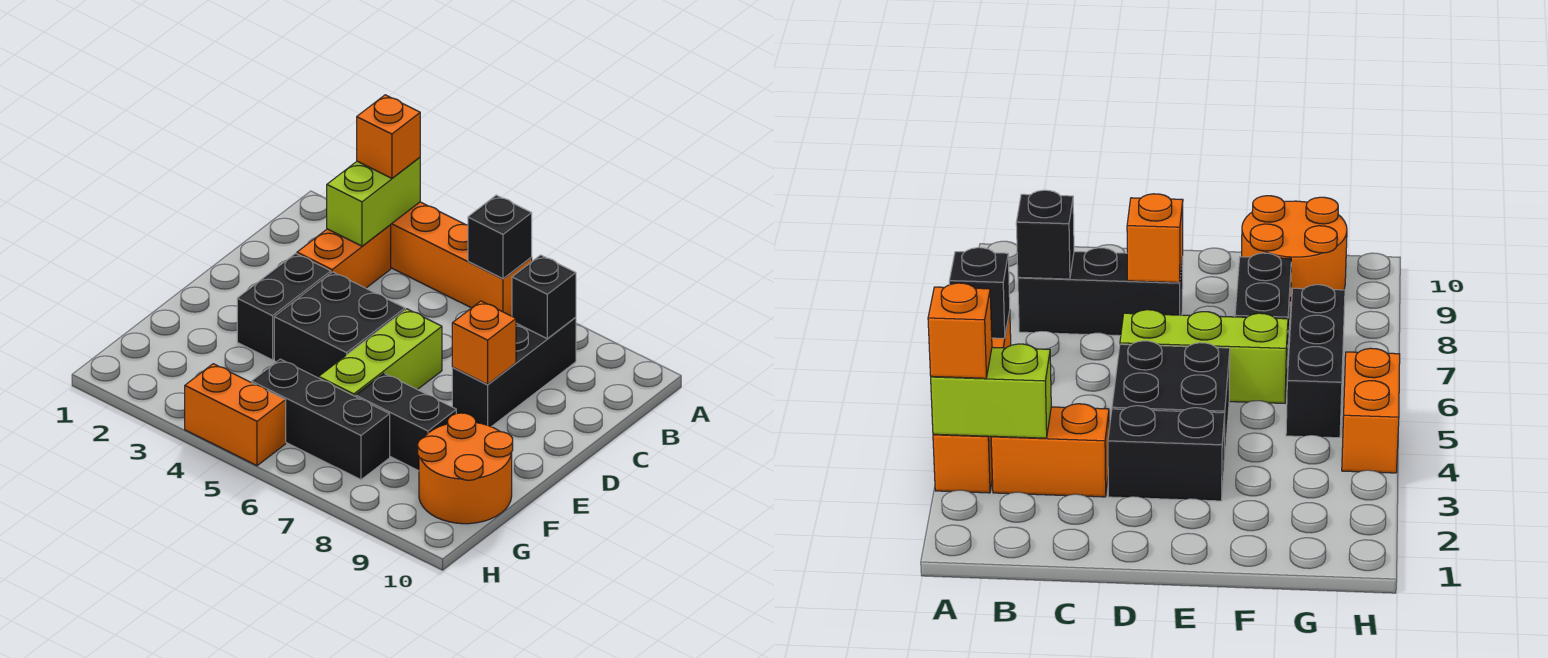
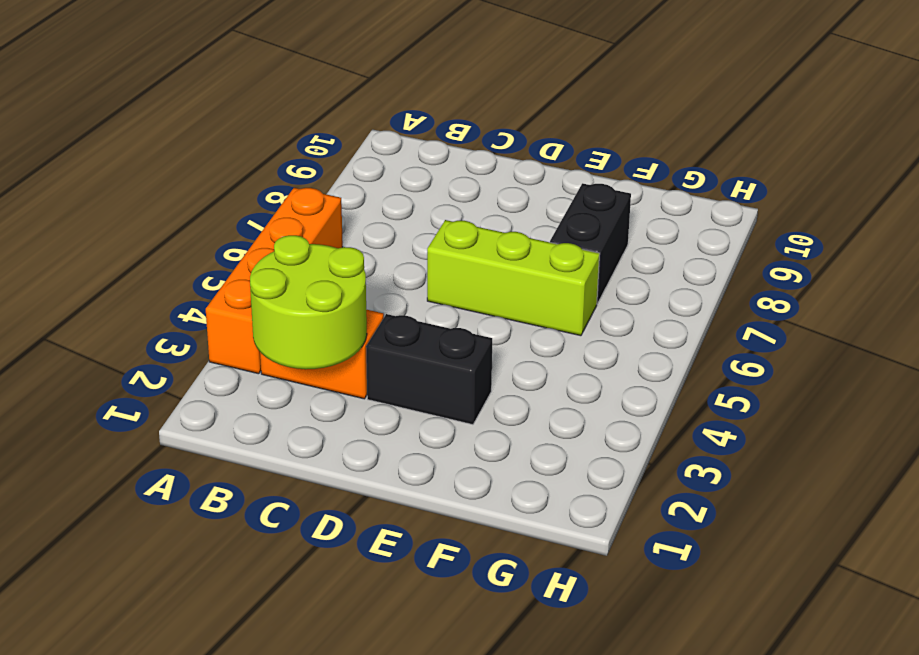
lime round brick B2:C3 level 2 -> lime brick A3:B3 level 2
none -> black brick B8:D8 level 1
none -> black brick D4:E5 level 1
none -> orange round brick F9:G10 level 1

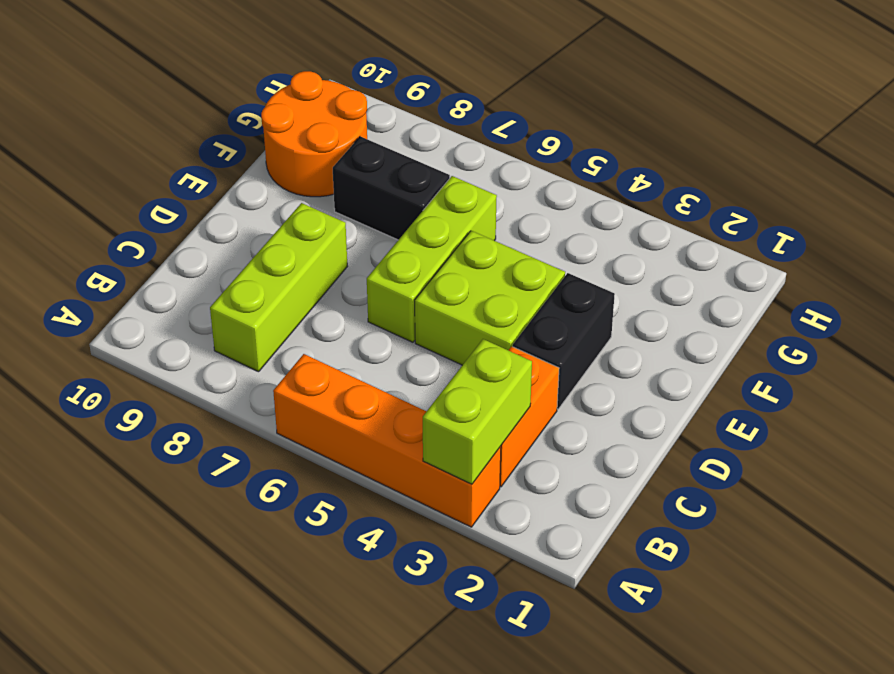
lime brick B8:D8 level 1 -> black brick B8:D8 level 1
lime brick D4:E5 level 1 -> black brick D4:E5 level 1
none -> black brick G5:G7 level 1
none -> orange brick H4:H5 level 1
none -> black brick A6 level 2

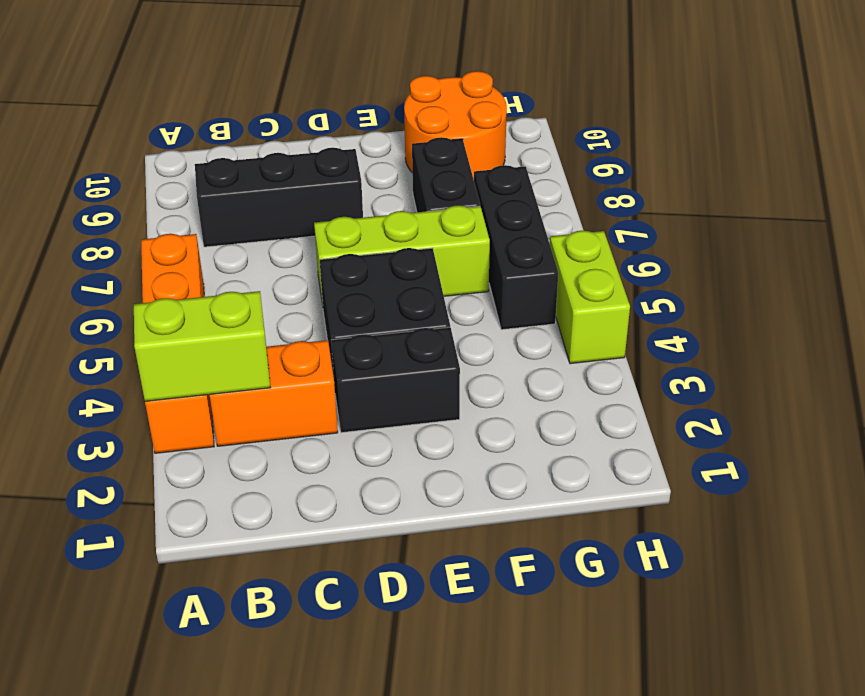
lime brick H4:H5 level 1 -> orange brick H4:H5 level 1
none -> black brick A6 level 2
none -> black brick B8 level 2
none -> orange brick D8 level 2

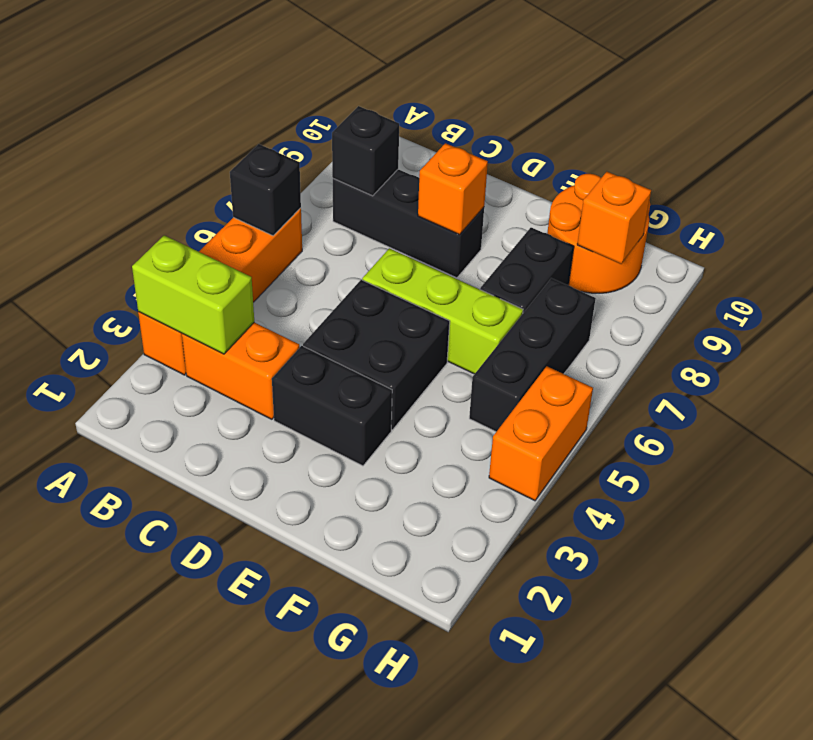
orange brick G9 level 2 -> orange brick A3 level 3

